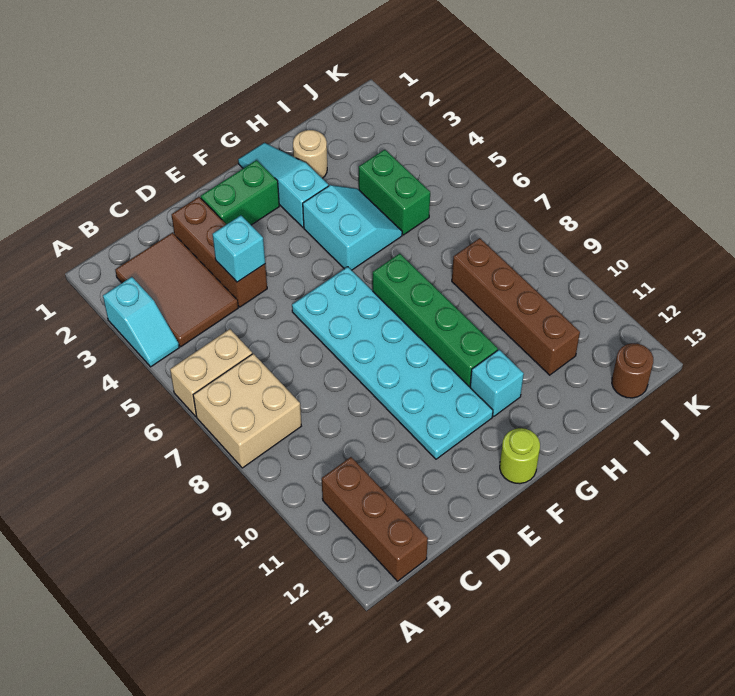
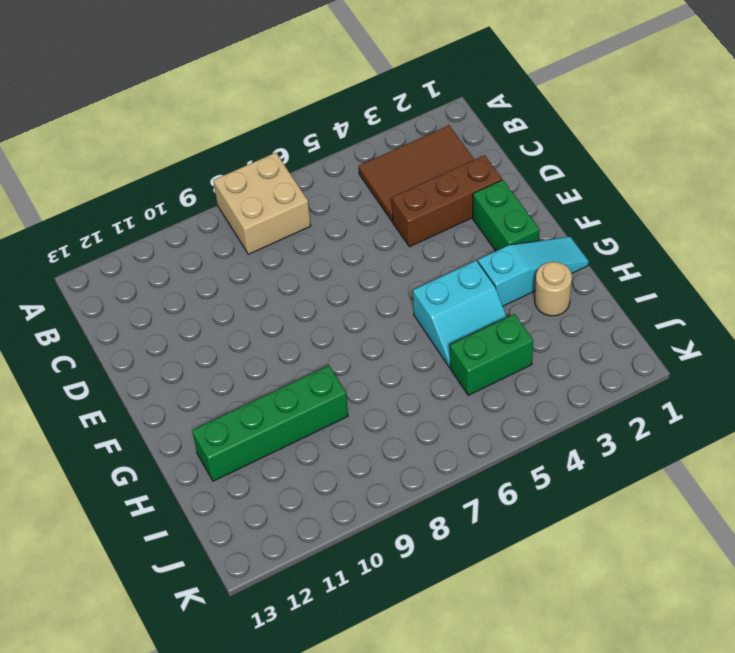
green brick H9:H12 level 1 -> green brick G7:G10 level 1
none -> cyan slope A3:A4 level 1 top 3
none -> tan brick A6:B6 level 1
none -> brown brick B11:B13 level 1

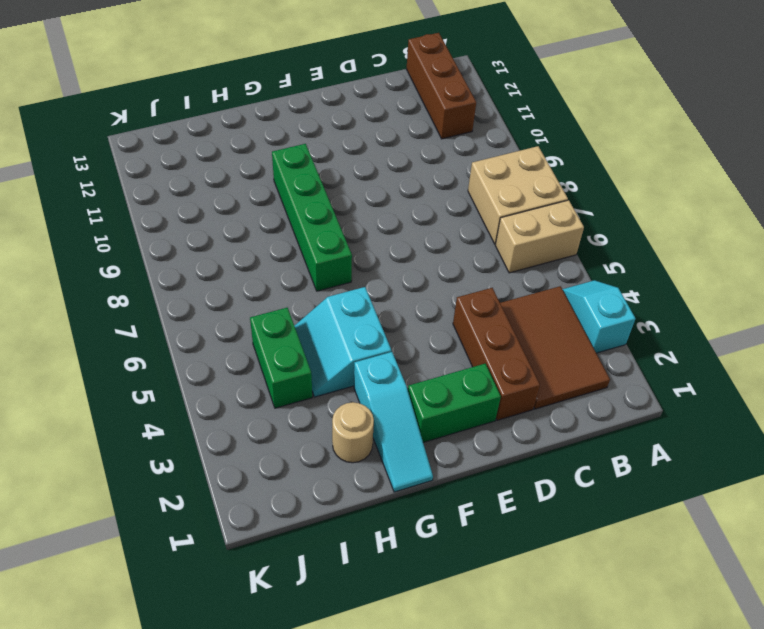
none -> cyan plate E6:F11 level 1
none -> lime round brick F13 level 1
none -> cyan brick G11 level 1

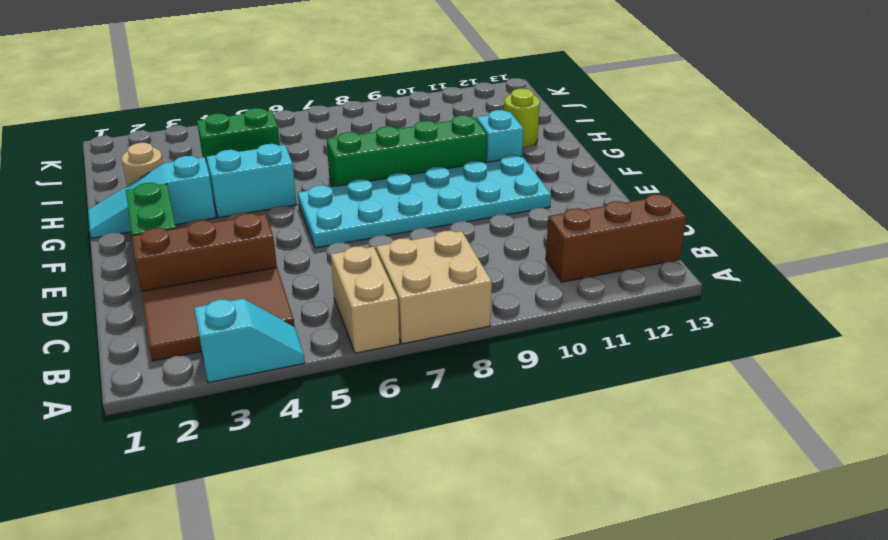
lime round brick H12 level 1 -> lime round brick F13 level 1
none -> brown brick I8:I11 level 1
none -> brown round brick J13 level 1
none -> cyan brick D4 level 2

